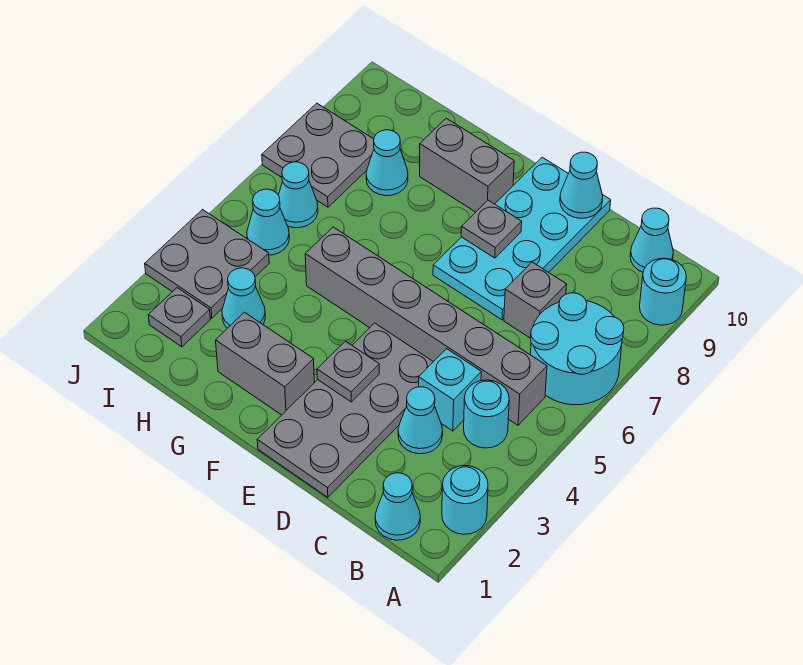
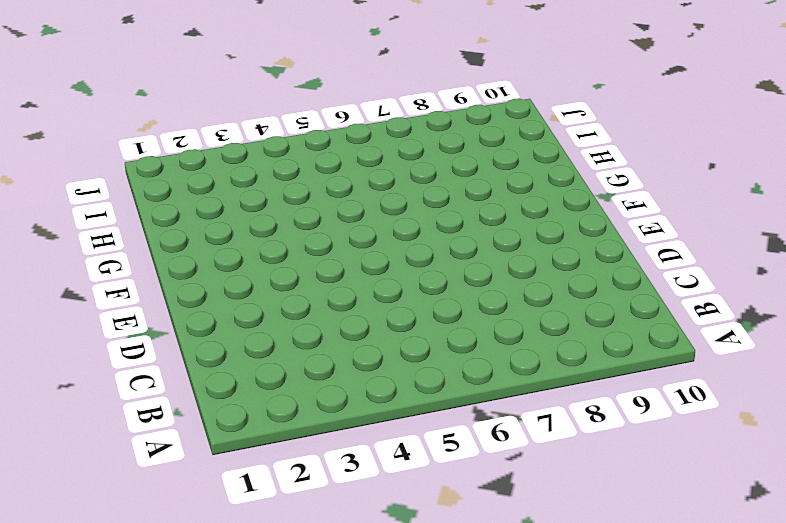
none -> cyan round brick A2 level 1
none -> cyan round brick A6:B7 level 1
none -> cyan round brick A9 level 1

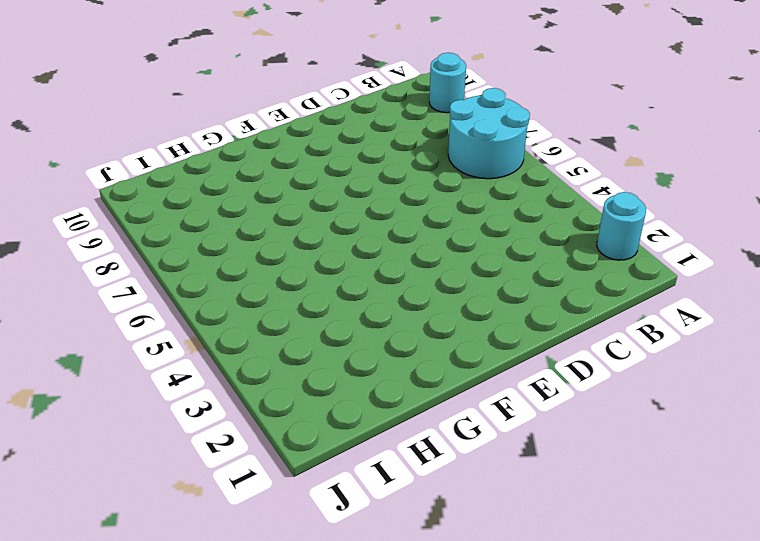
none -> cyan cone B1 level 1
none -> cyan round brick B4 level 1
none -> grey brick B5:G5 level 1

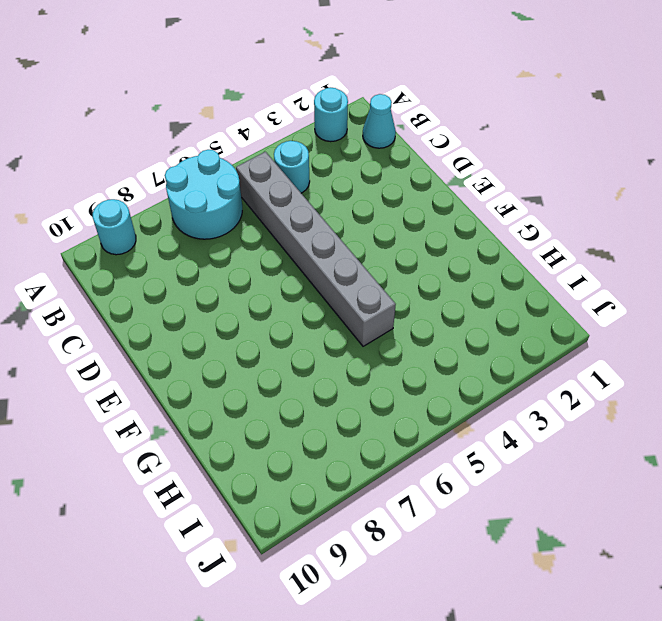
none -> cyan cone B10 level 1
none -> cyan cone C3 level 1
none -> cyan brick C4 level 1

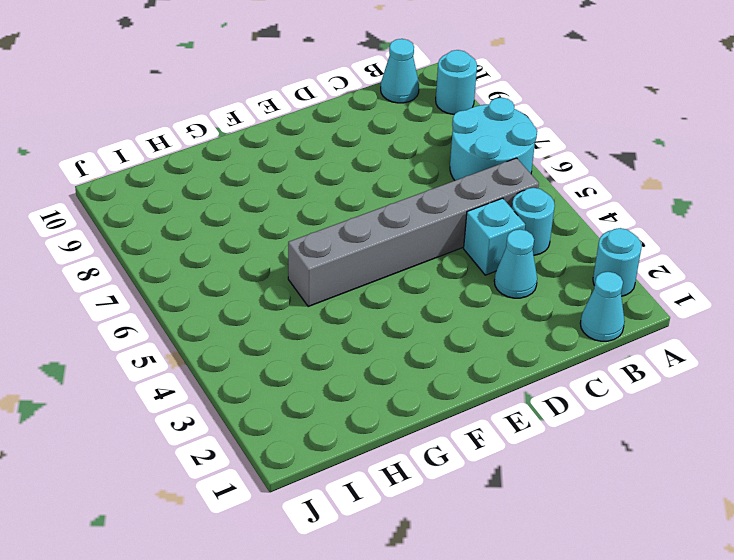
none -> grey brick C7 level 1
none -> grey plate D1:E4 level 1
none -> cyan plate D7:E10 level 1

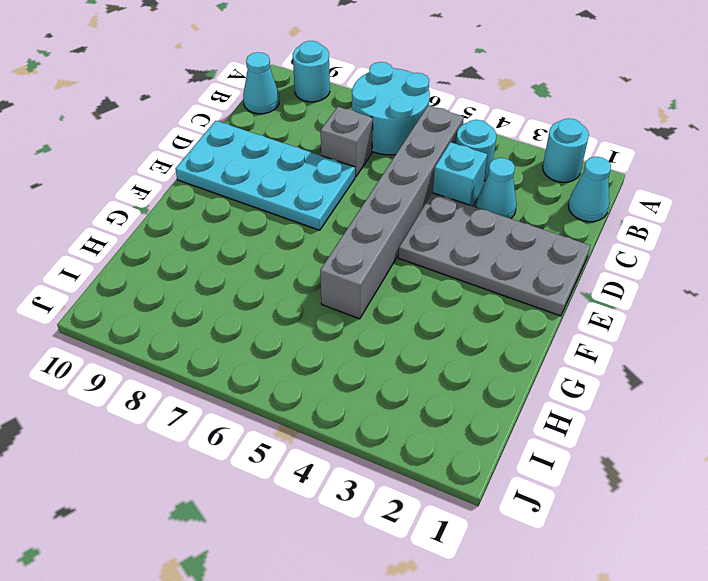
none -> grey brick F2:G2 level 1
none -> grey brick F9:G9 level 1
none -> cyan cone H3 level 1

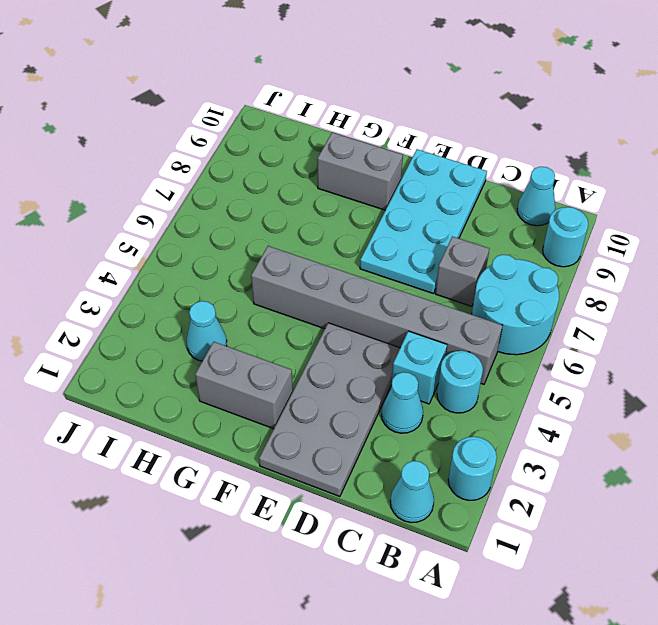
none -> cyan cone H8 level 1
none -> grey plate I2 level 1
none -> grey plate I3:J4 level 1

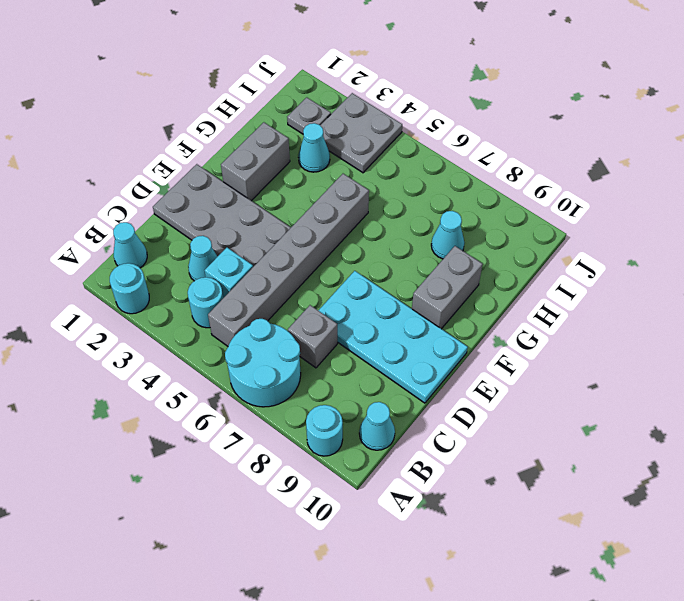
none -> cyan cone I5 level 1
none -> cyan cone I6 level 1
none -> grey plate I7:J8 level 1

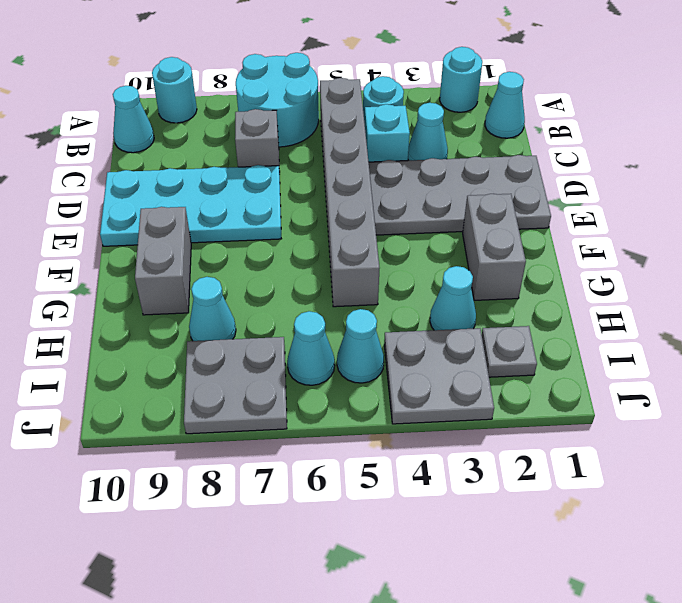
none -> cyan cone D10 level 2
none -> grey plate E3 level 2
none -> grey plate E8 level 2

